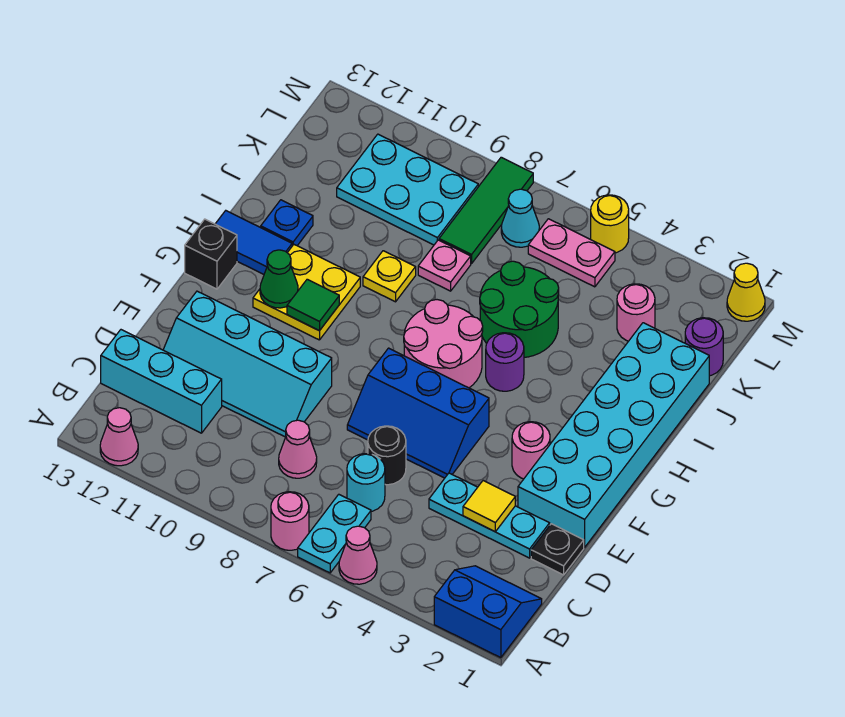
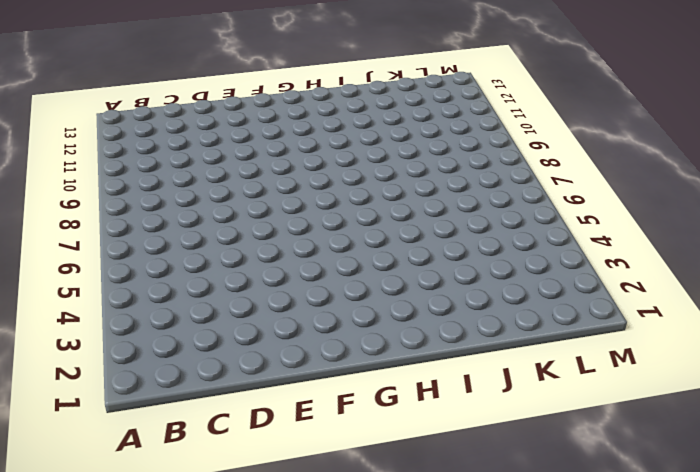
none -> blue slope A1:B2 level 1 top A
none -> pink cone A5 level 1
none -> cyan plate A6:B6 level 1
none -> pink round brick A7 level 1

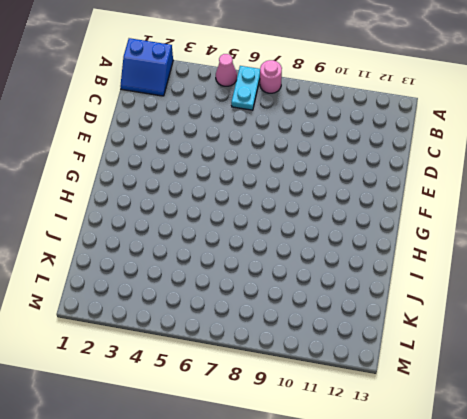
none -> pink cone A12 level 1
none -> cyan round brick C6 level 1
none -> pink cone C8 level 1
none -> cyan brick C11:C13 level 1

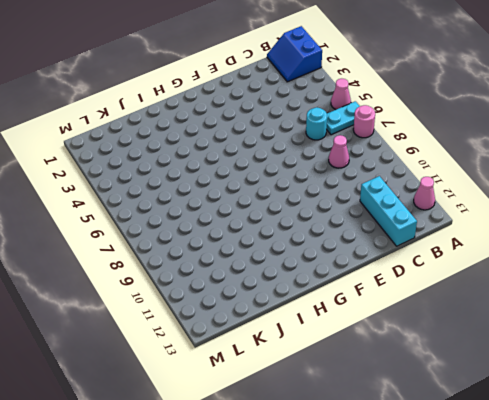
none -> black plate D1 level 1
none -> cyan plate D2:D4 level 1
none -> black round brick D6 level 1
none -> cyan slope D9:E12 level 1 top E

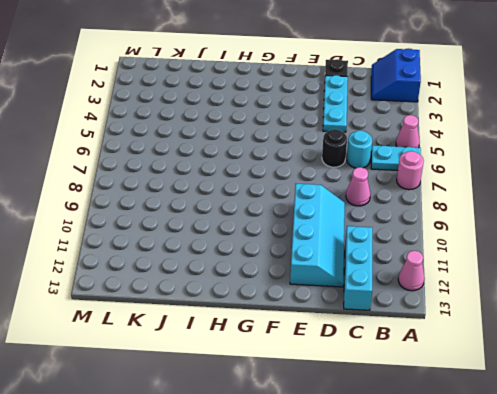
none -> cyan brick E1:J2 level 1
none -> blue slope E5:F7 level 1 top F
none -> pink round brick F3 level 1
none -> pink round brick G6:H7 level 1

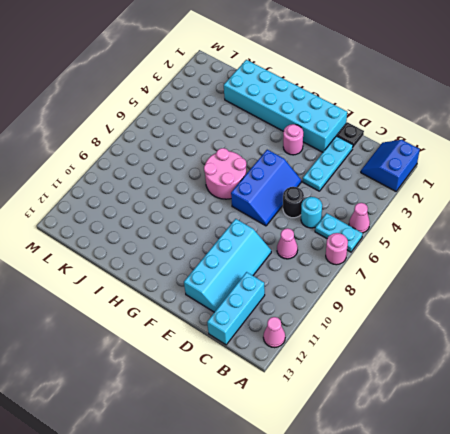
none -> yellow plate G10:H11 level 1
none -> black brick G13 level 1
none -> purple round brick H5 level 1
none -> blue tile H12:H13 level 1

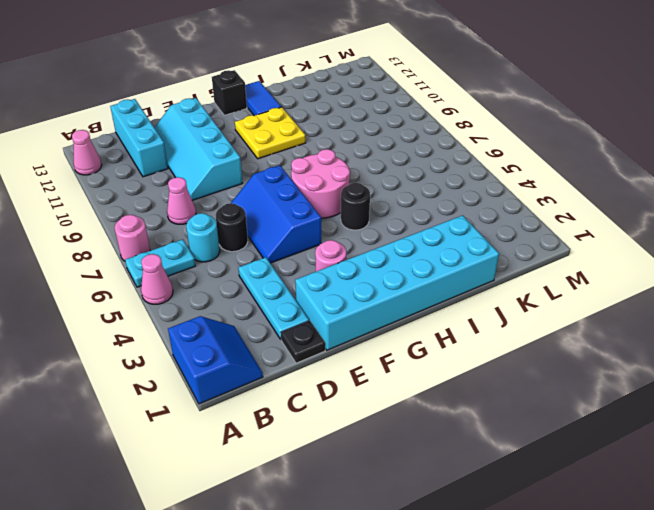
black round brick H5 level 1 -> purple round brick H5 level 1
none -> green round brick I5:J6 level 1
none -> yellow plate I9 level 1
none -> blue plate I12 level 1
none -> pink plate J8 level 1

